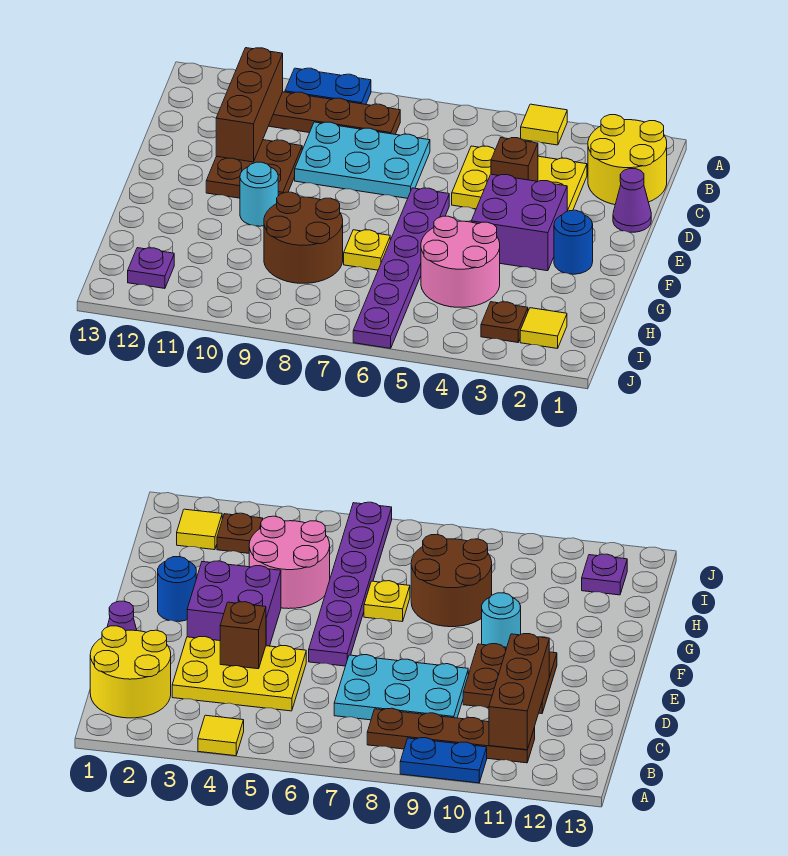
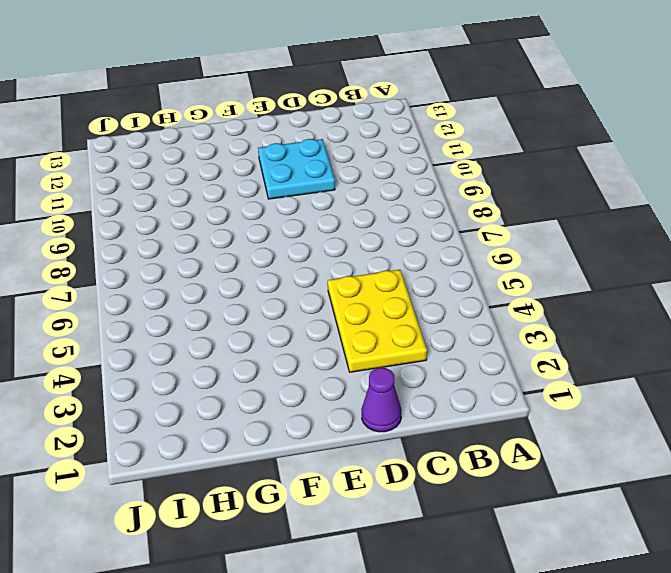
cyan plate D10:E11 level 1 -> brown plate D10:E11 level 1
none -> yellow tile A4 level 1
none -> blue plate A9:A10 level 1
none -> yellow round brick B1:C2 level 1

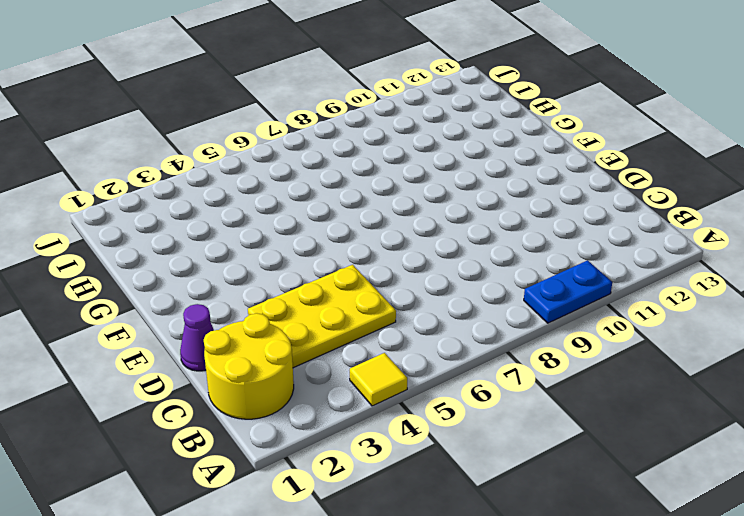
none -> brown plate B8:B11 level 1
none -> cyan plate C7:D9 level 1
none -> brown plate D10:E11 level 1

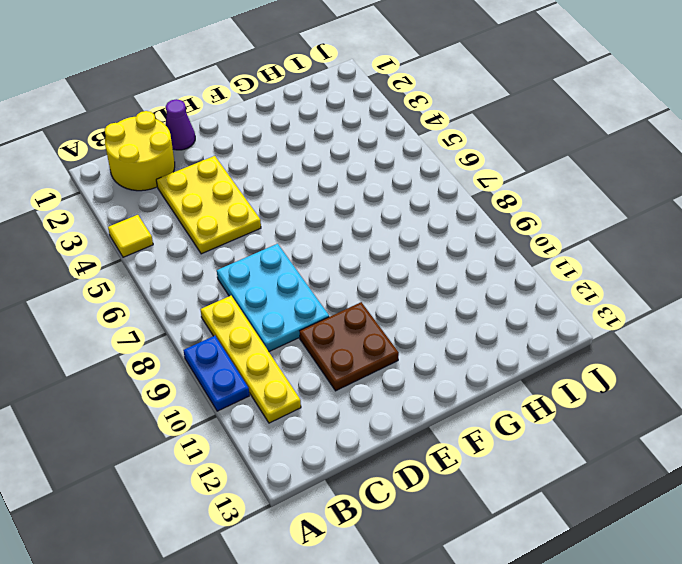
yellow plate B8:B11 level 1 -> brown plate B8:B11 level 1
none -> purple brick E3:F4 level 1
none -> purple plate E6:J6 level 1
none -> blue round brick F2 level 1

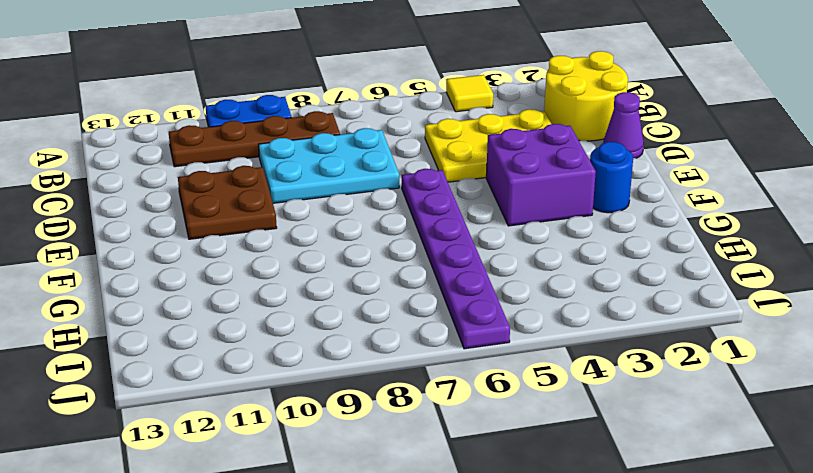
none -> cyan round brick F10 level 1
none -> pink round brick G4:H5 level 1
none -> yellow plate G7 level 1

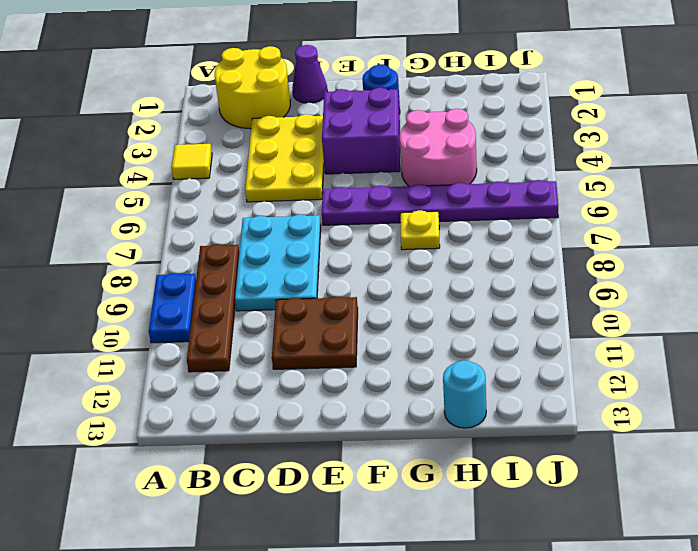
cyan round brick H13 level 1 -> cyan round brick F10 level 1
none -> brown round brick G8:H9 level 1
none -> yellow tile I2 level 1
none -> brown plate I3 level 1

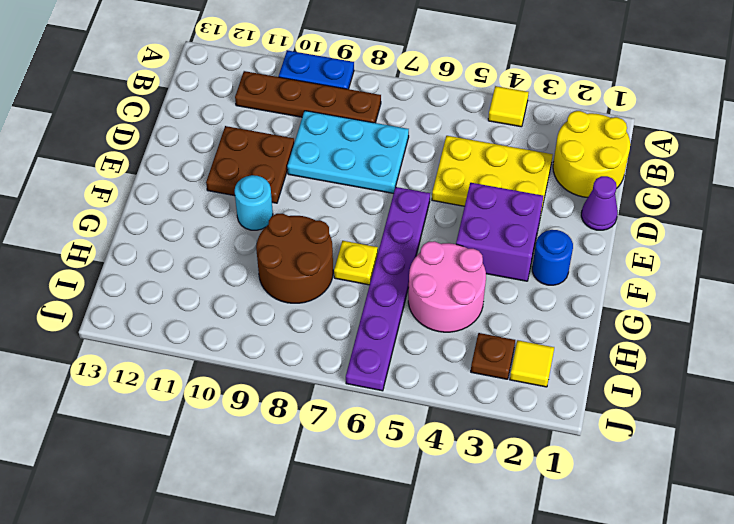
none -> purple plate I12 level 1
none -> brown brick B11:D11 level 2
none -> brown brick D4 level 2

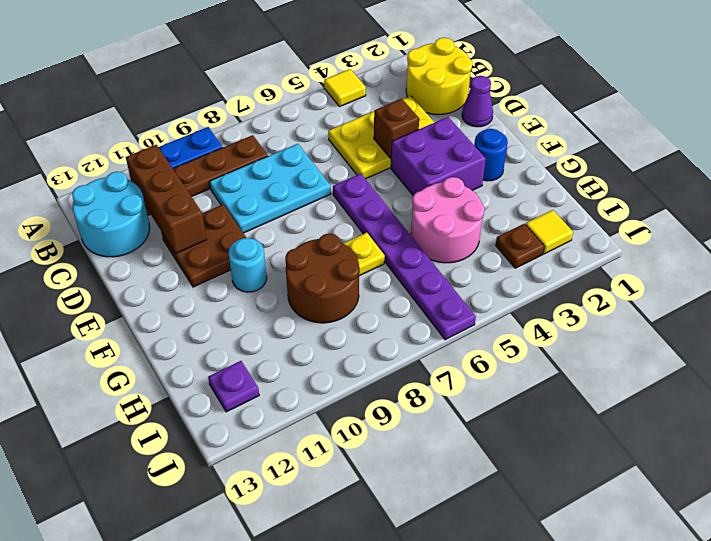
cyan round brick B12:C13 level 1 -> none

